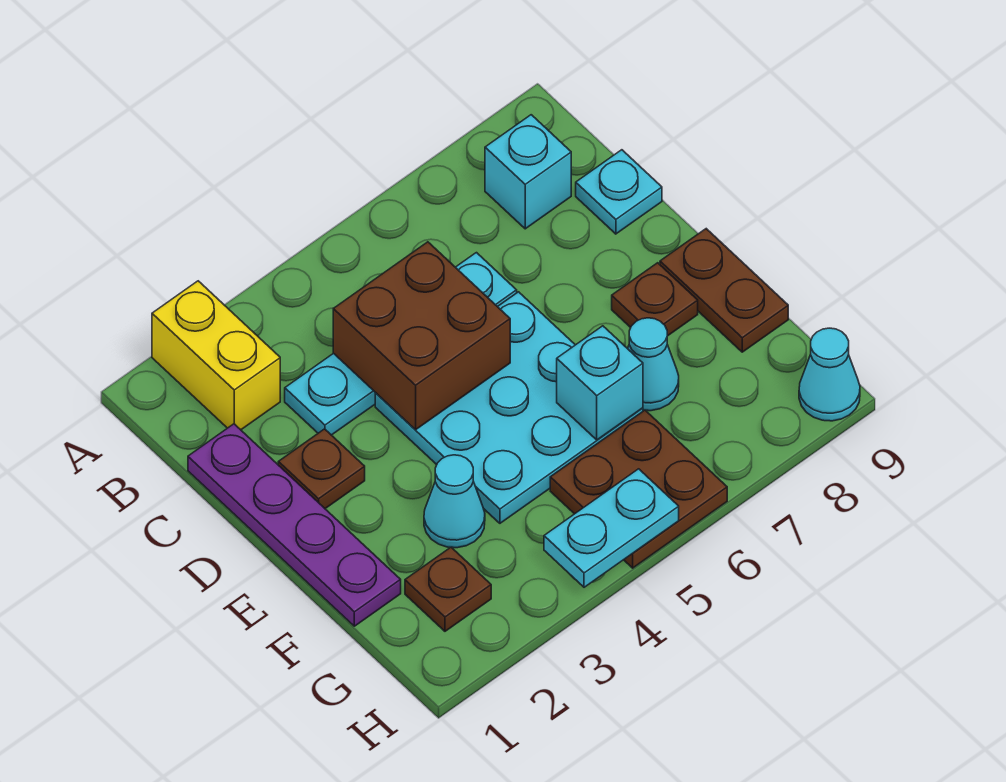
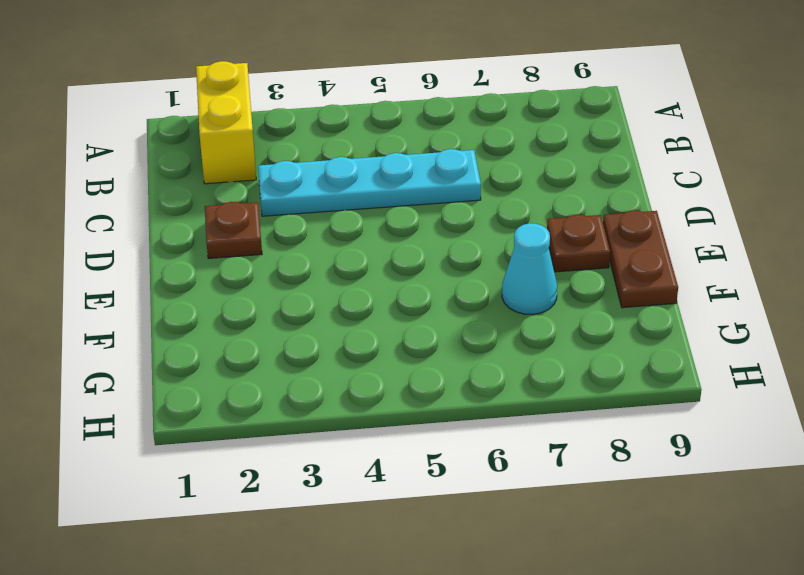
none -> cyan brick B8 level 1
none -> purple plate C1:F1 level 1
none -> cyan plate C9 level 1

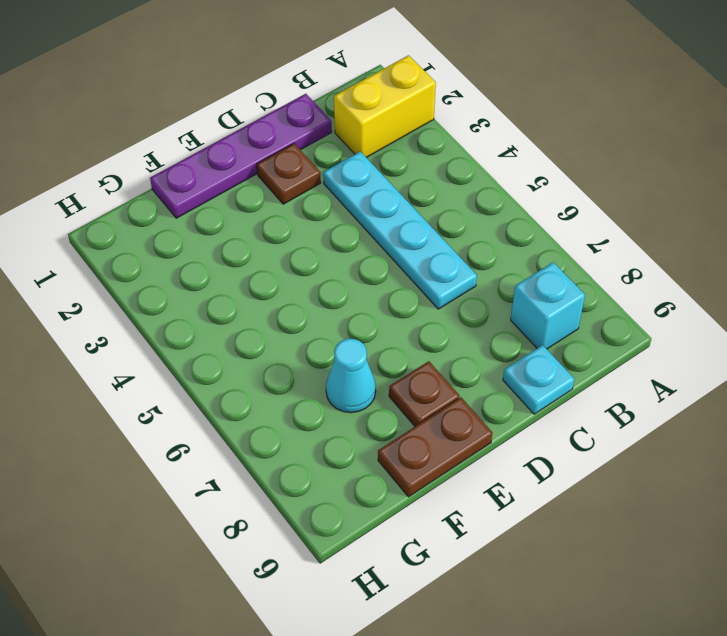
none -> cyan plate D4:F6 level 1
none -> cyan cone F3 level 1
none -> brown plate G2 level 1

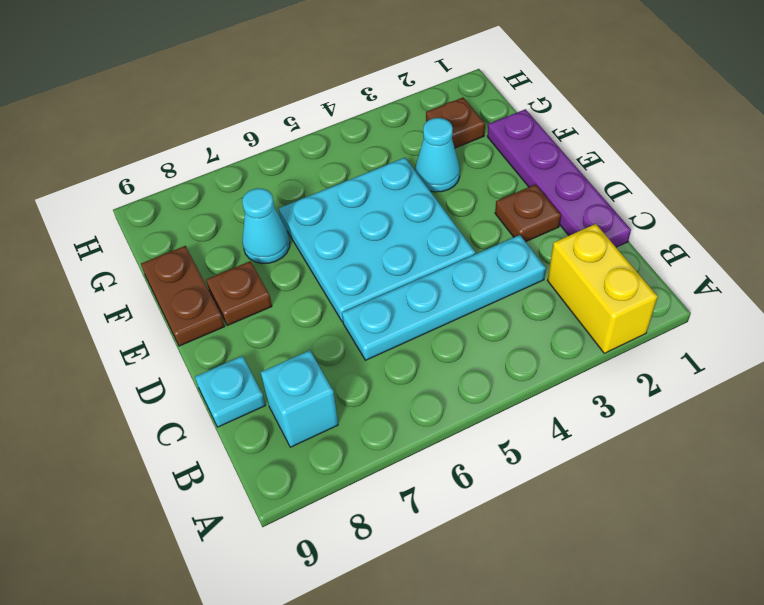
none -> brown plate G5:H6 level 1
none -> cyan cone H9 level 1
none -> brown brick C4:D5 level 2

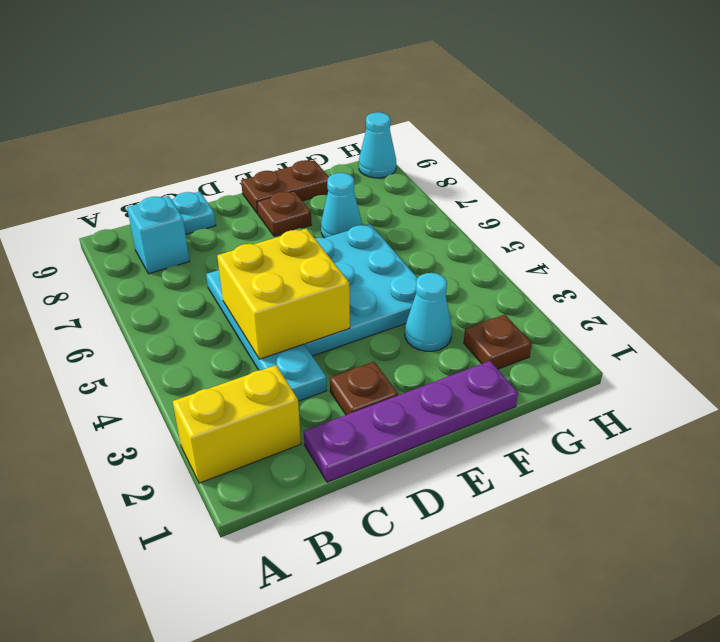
yellow brick C4:D5 level 2 -> brown brick C4:D5 level 2
none -> brown plate G5:H6 level 1
none -> cyan brick F6 level 2
none -> cyan plate H4:H5 level 2

